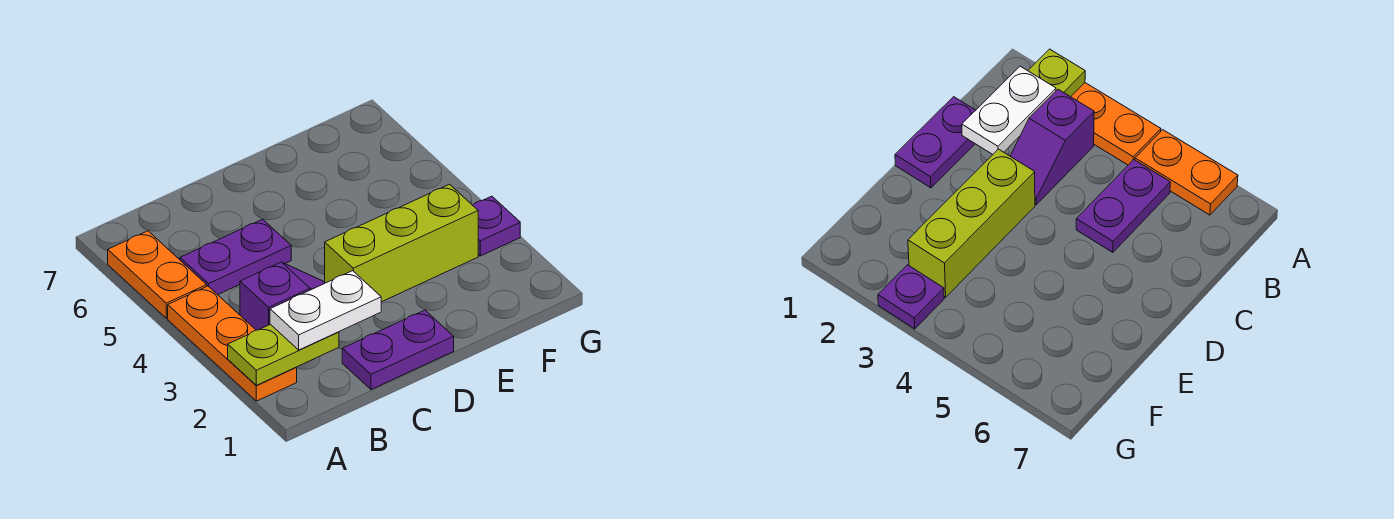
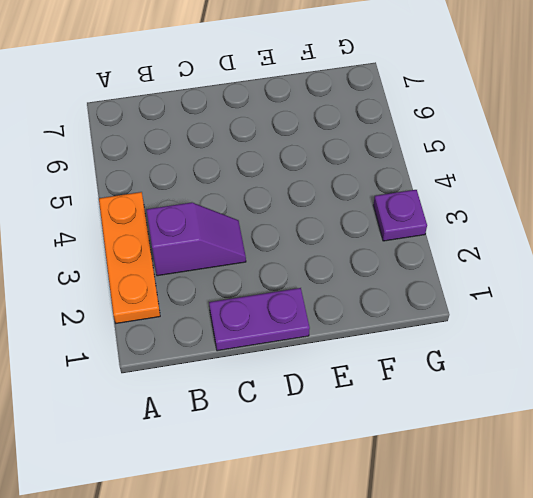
none -> orange plate A5:A6 level 1
none -> purple plate B5:C5 level 1

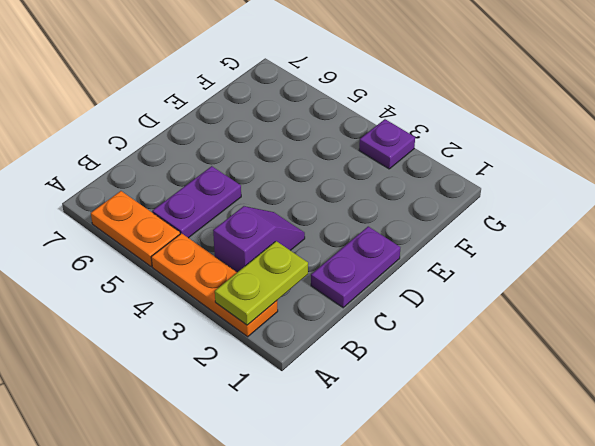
none -> lime brick D3:F3 level 1
none -> white plate B2:C2 level 3

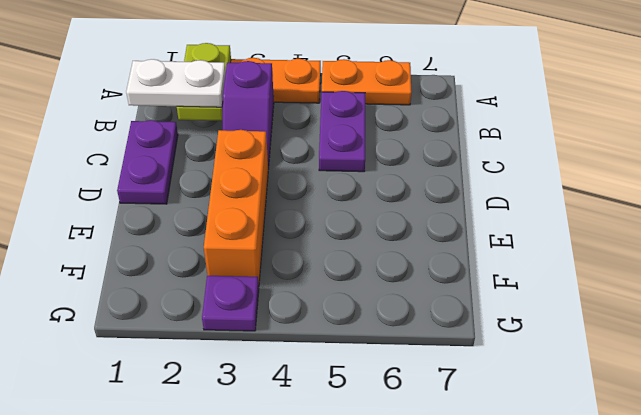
white plate B1:B2 level 3 -> white plate B2:C2 level 3
orange brick D3:F3 level 1 -> lime brick D3:F3 level 1

